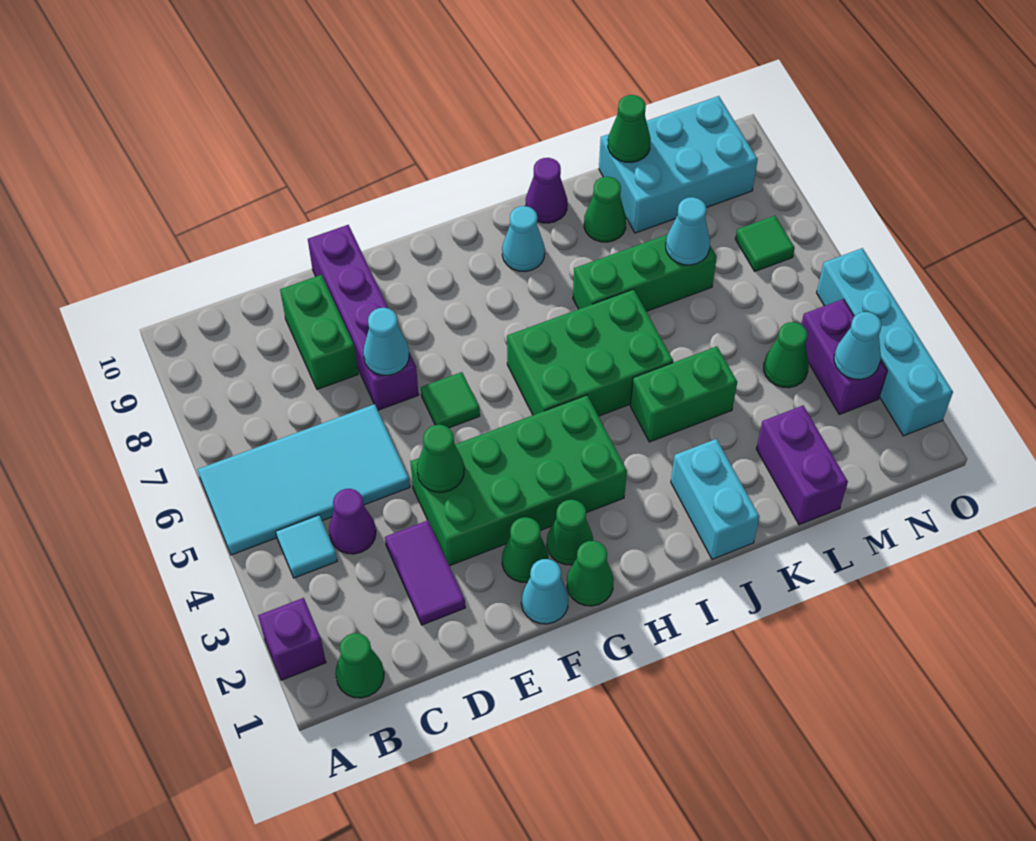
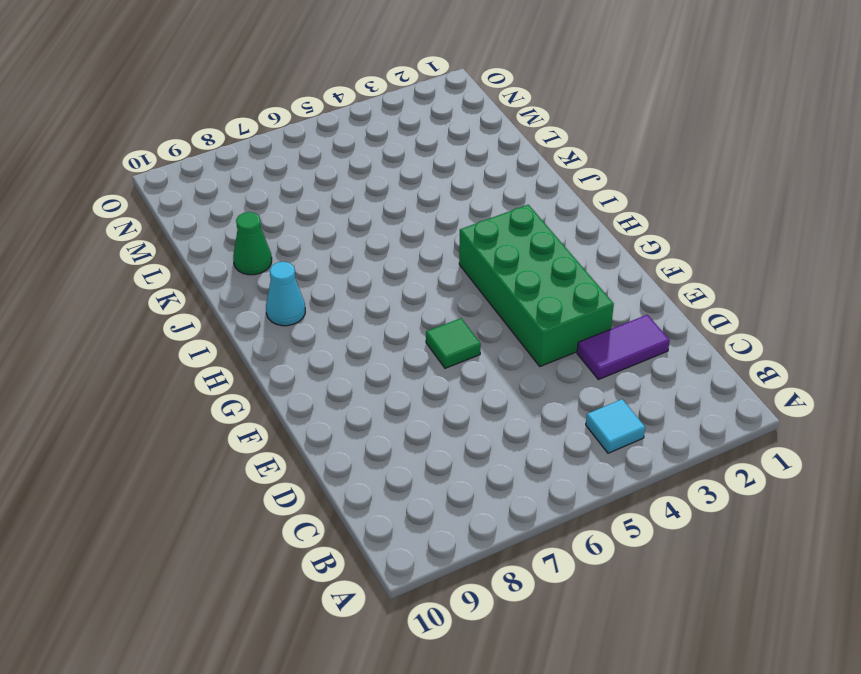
none -> purple brick A2 level 1
none -> cyan tile A5:D6 level 1
none -> green cone B1 level 1
none -> purple cone C4 level 1

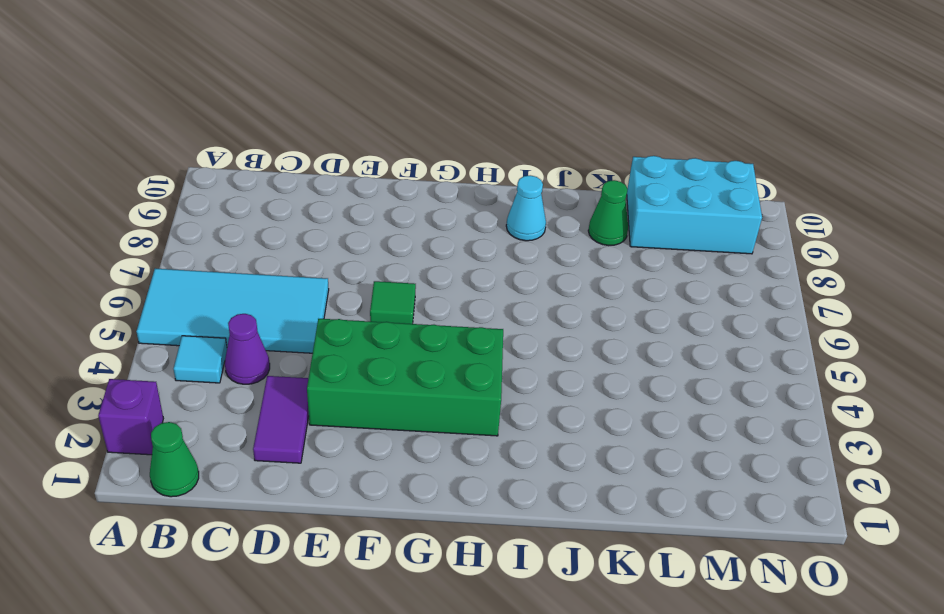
none -> green brick D8:D9 level 1
none -> purple brick E7:E10 level 1
none -> cyan cone F1 level 1
none -> green cone F2 level 1

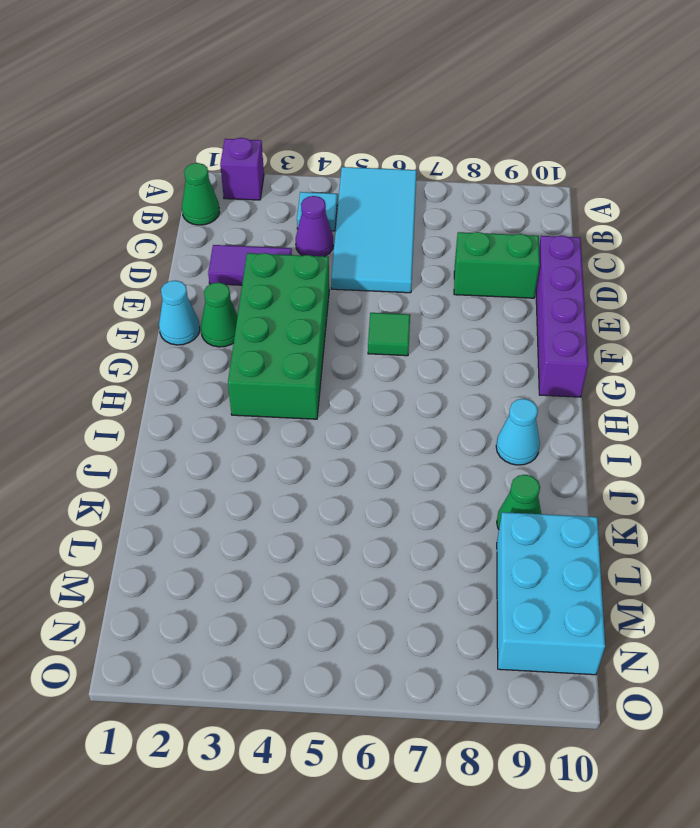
purple brick D10:G10 level 1 -> purple brick E7:E10 level 1
none -> green cone G1 level 1
none -> green cone G2 level 1
none -> green brick H5:J6 level 1
none -> cyan brick J1:J2 level 1

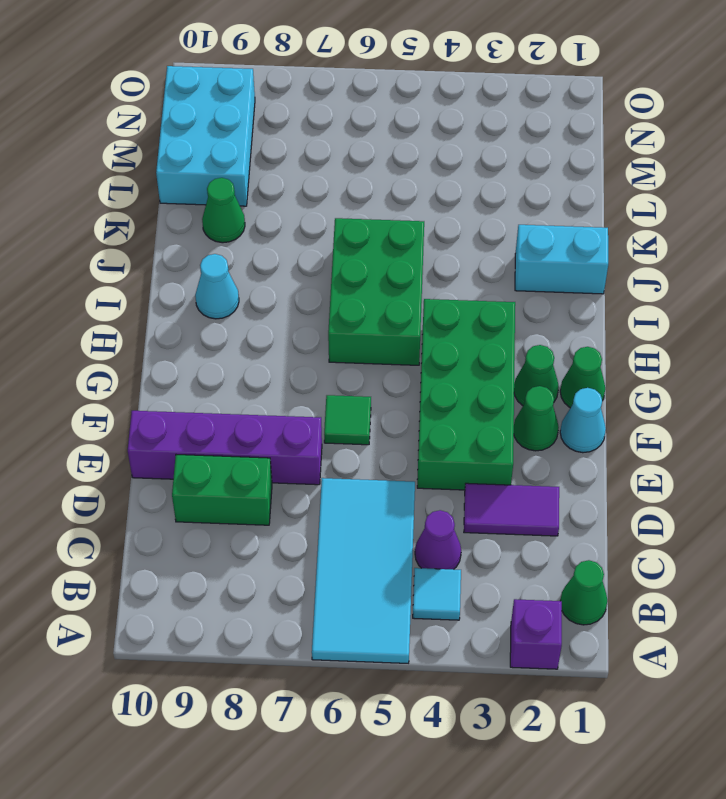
none -> green brick J4:K4 level 1
none -> green brick J7:L7 level 1
none -> purple cone J10 level 1
none -> purple brick L1:L2 level 1

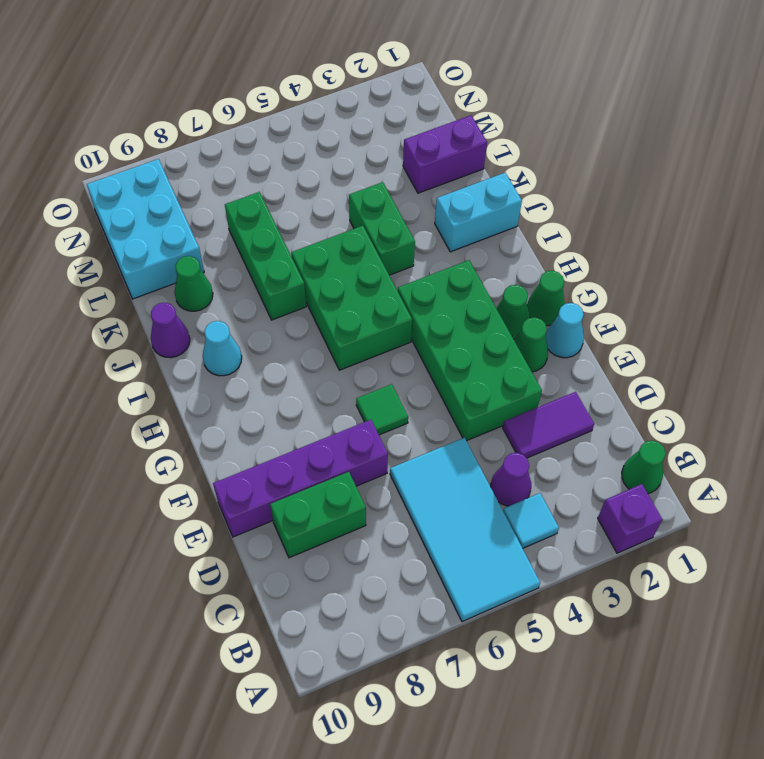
none -> green cone M4 level 1
none -> purple brick N3:N4 level 1
none -> green tile N7 level 1
none -> cyan brick O2:O5 level 1

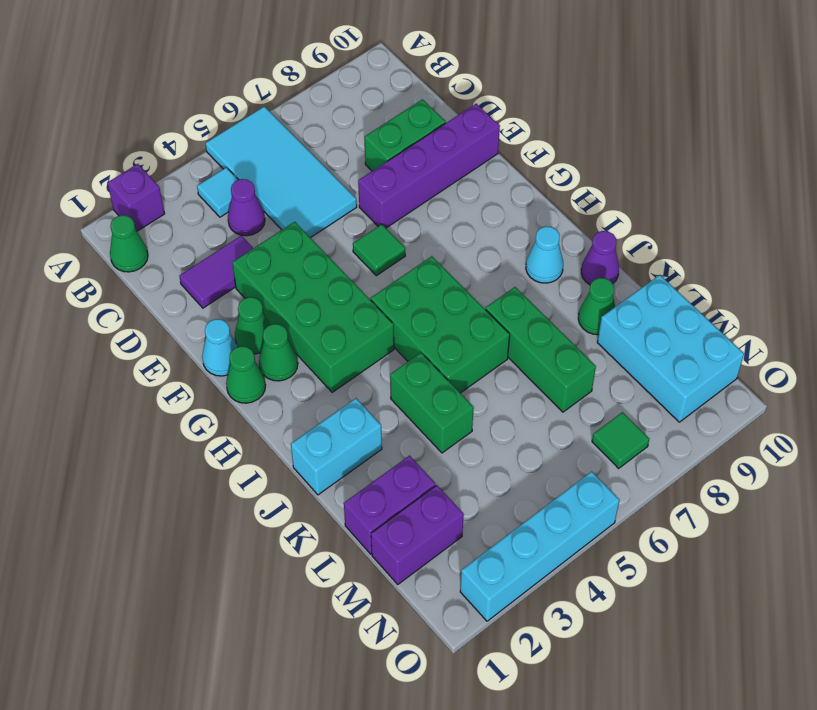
purple brick M1:M2 level 1 -> purple brick N3:N4 level 1
none -> green cone M4 level 1
none -> green cone E4 level 2
none -> cyan cone E7 level 2
none -> cyan cone L7 level 2

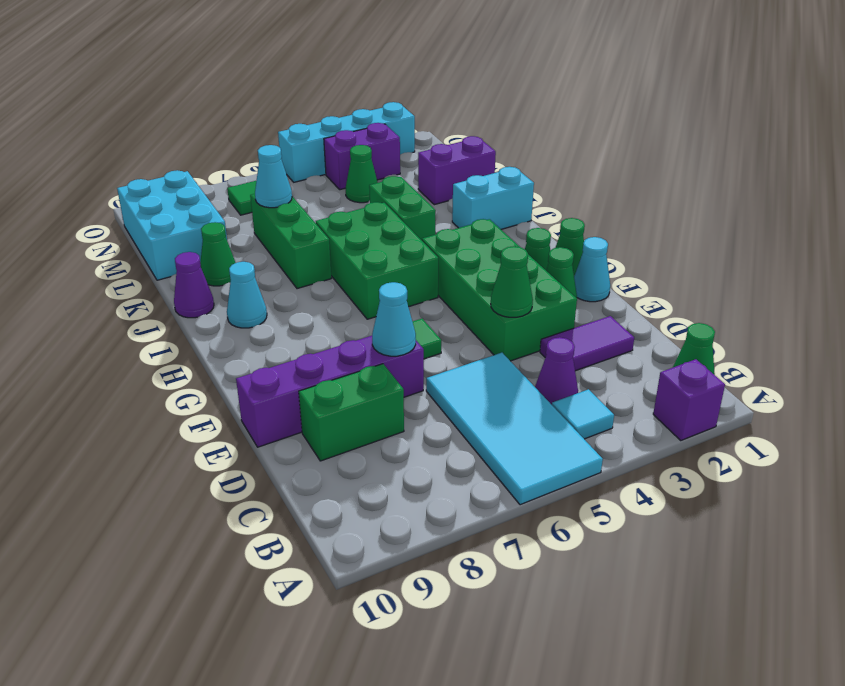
none -> green cone L10 level 2
none -> cyan cone N3 level 2

